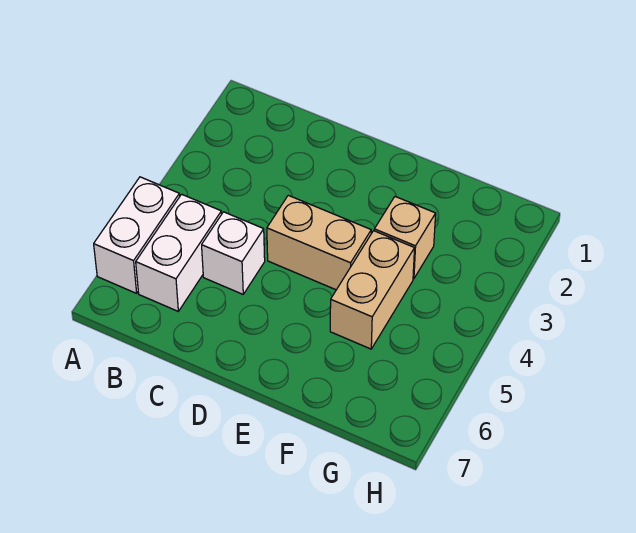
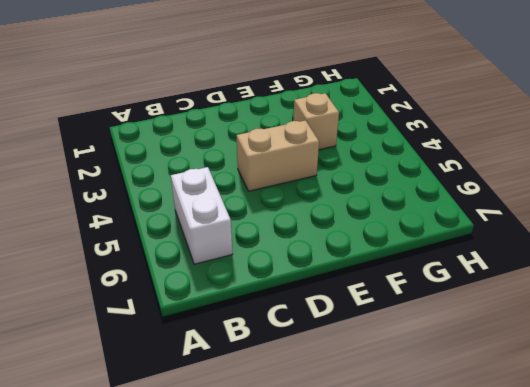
none -> white brick A5:A6 level 1
none -> white brick C5 level 1

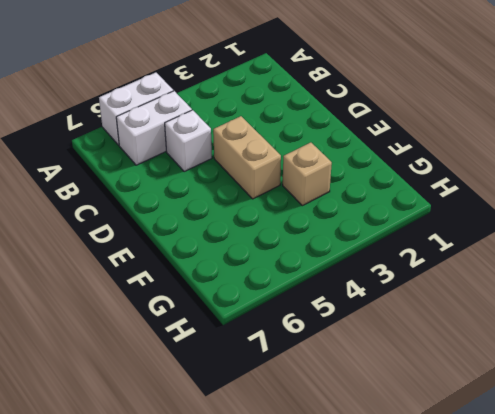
none -> tan brick F4:F5 level 1

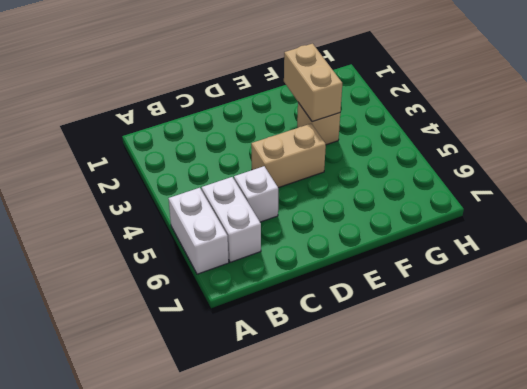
tan brick F2:F3 level 2 -> tan brick F4:F5 level 1

